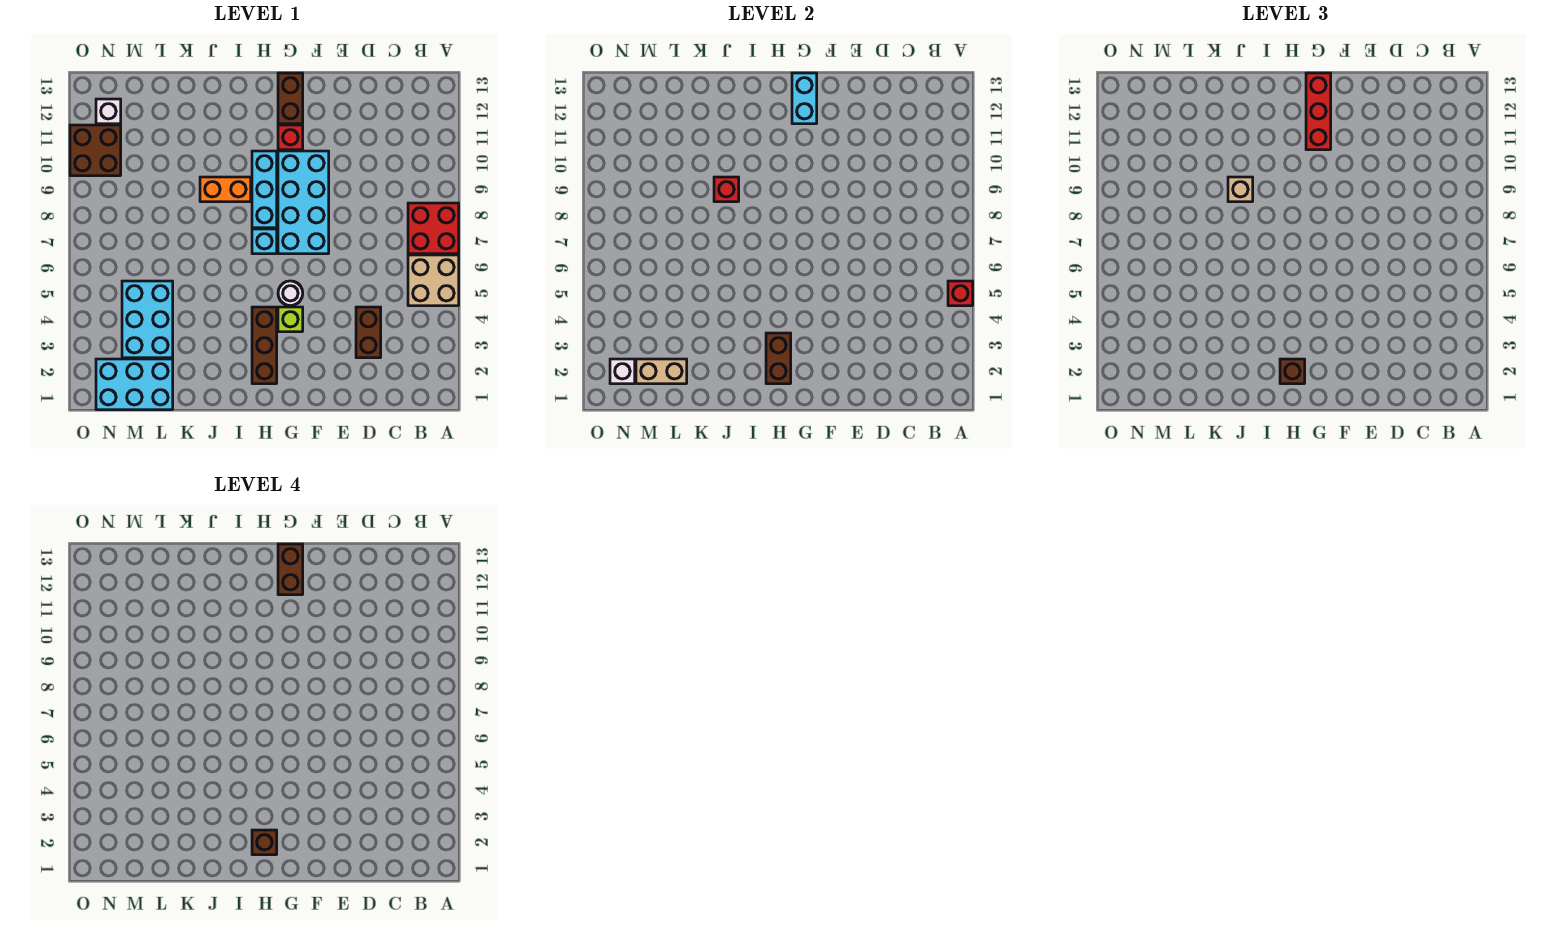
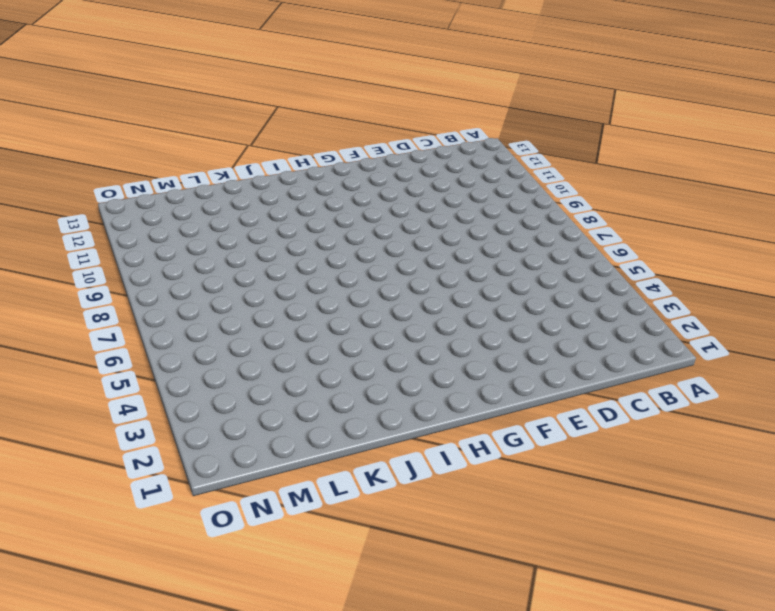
none -> tan brick A5:B6 level 1
none -> red brick A7:B8 level 1
none -> brown brick D3:D4 level 1

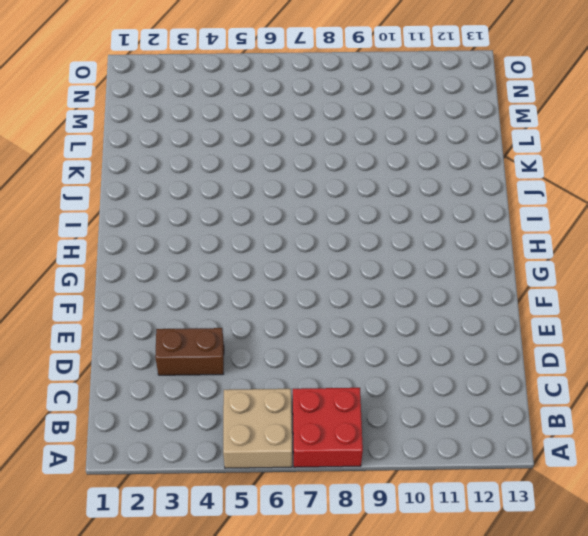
none -> cyan brick F7:G10 level 1
none -> lime brick G4 level 1
none -> white round brick G5 level 1

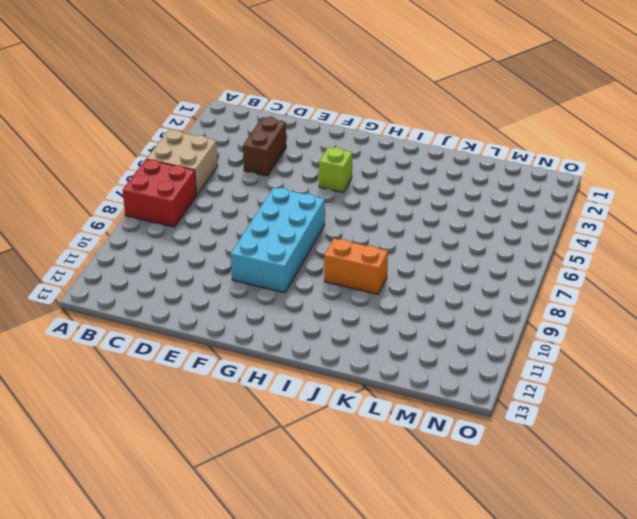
none -> white round brick G5 level 1
none -> red brick G11 level 1
none -> brown brick G12:G13 level 1

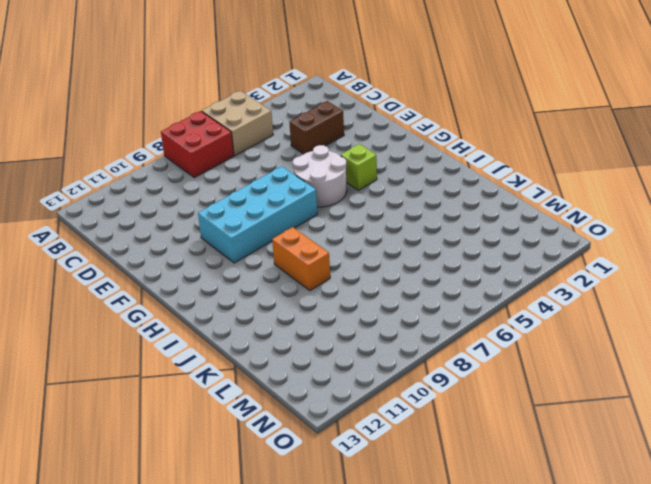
white round brick F5:G6 level 1 -> white round brick G5 level 1
none -> red brick G11 level 1
none -> brown brick G12:G13 level 1
none -> brown brick H2:H4 level 1

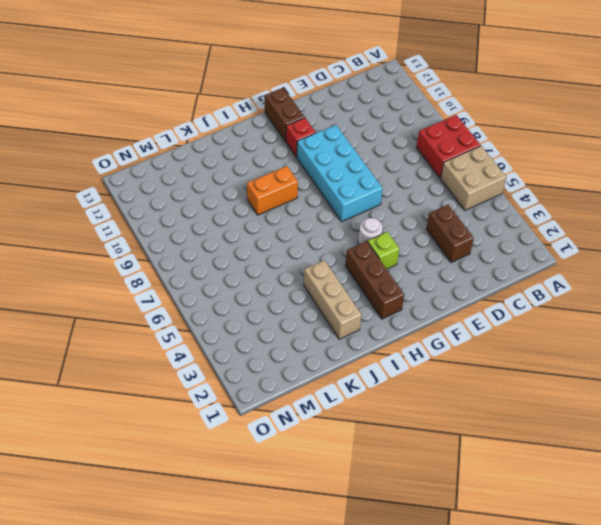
tan brick J2:J4 level 1 -> none
none -> cyan brick H7 level 1
none -> cyan brick H8:H10 level 1
none -> cyan brick L1:N2 level 1

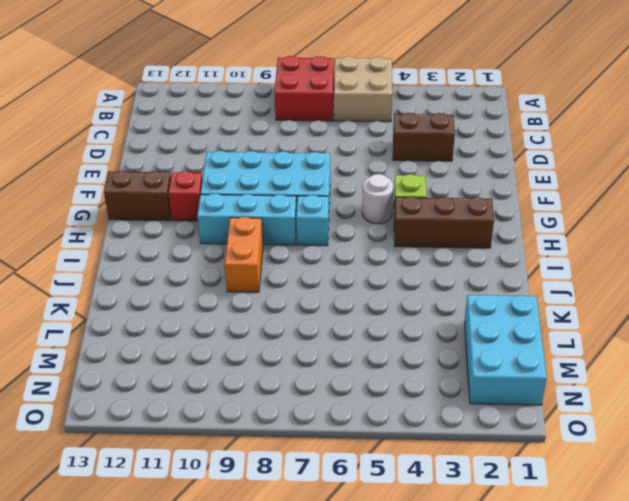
none -> cyan brick L3:M5 level 1
none -> brown brick N10:O11 level 1
none -> white brick N12 level 1

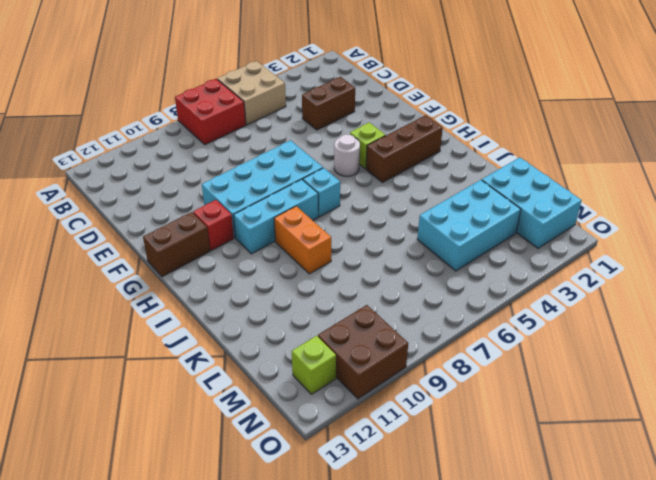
lime brick N12 level 1 -> white brick N12 level 1
none -> red brick A5 level 2
none -> cyan brick G12:G13 level 2
none -> brown brick H2:H3 level 2

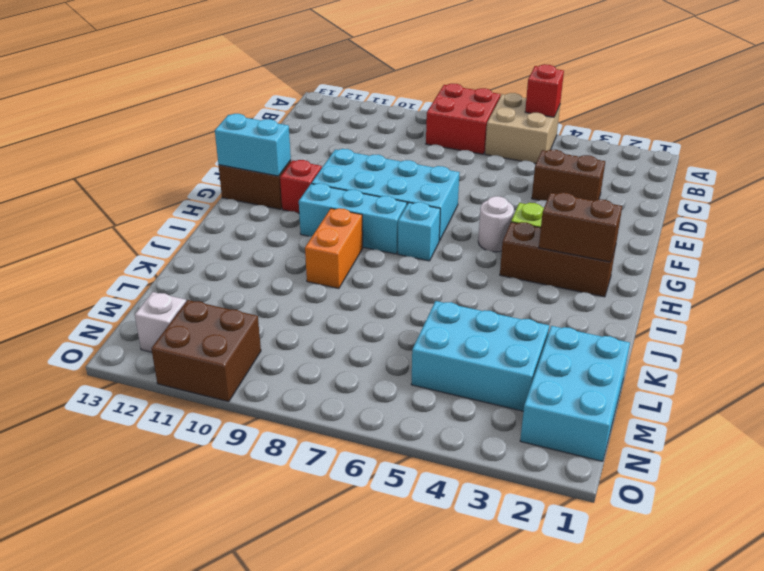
none -> red brick J9 level 2
none -> tan brick L2:M2 level 2
none -> white brick N2 level 2

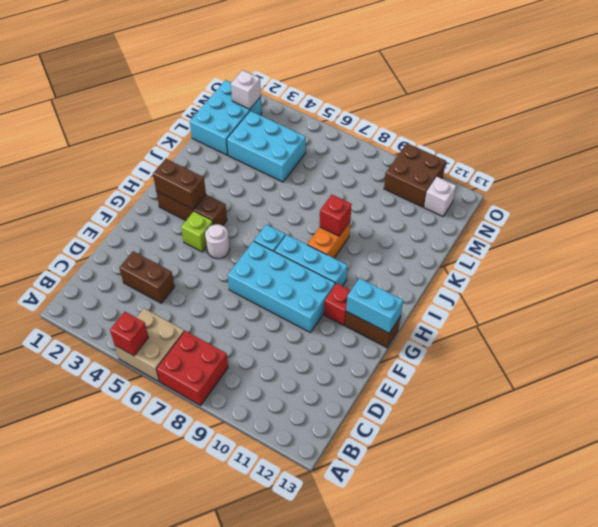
none -> tan brick L2:M2 level 2
none -> red brick G11:G13 level 3
none -> brown brick H2 level 3

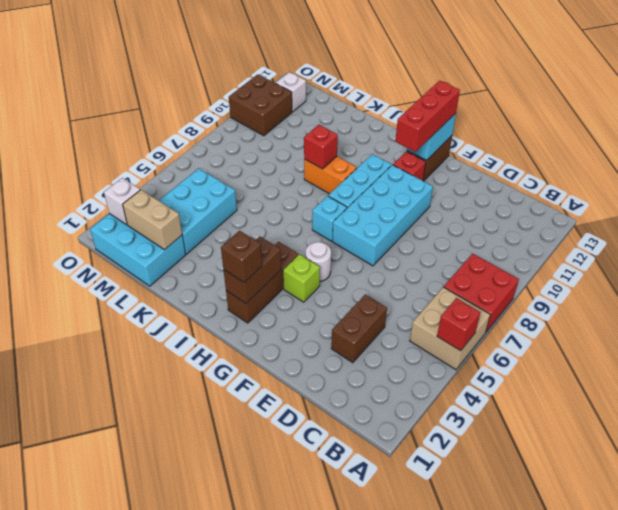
none -> tan brick J9 level 3
none -> brown brick G12:G13 level 4
none -> brown brick H2 level 4

